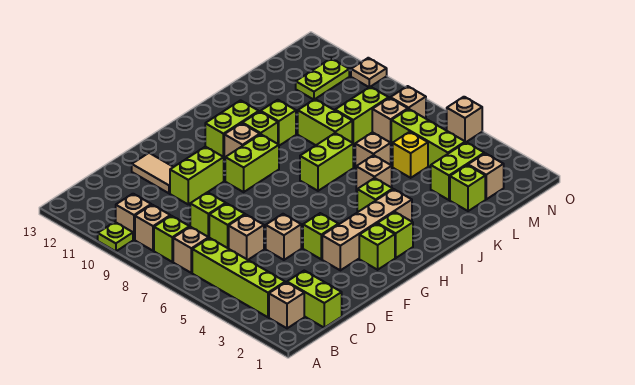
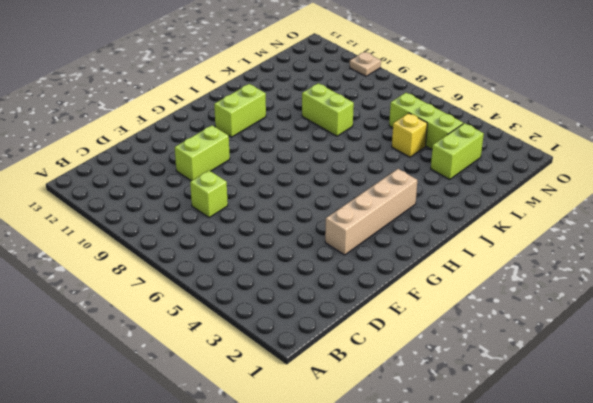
none -> lime plate A10 level 1
none -> tan brick B2 level 1
none -> lime brick B3:B6 level 1
none -> tan brick B7 level 1

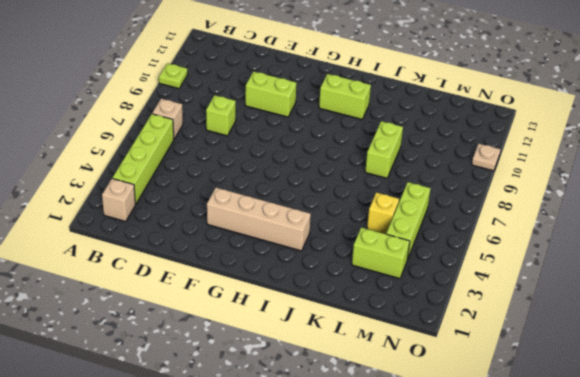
none -> lime brick B8 level 1
none -> tan brick B9 level 1
none -> tan brick B10 level 1
none -> lime brick C1:C2 level 1

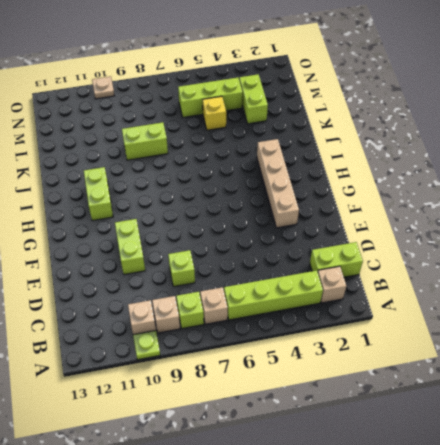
none -> tan brick D6 level 1
none -> lime brick D7 level 1
none -> tan brick E5 level 1
none -> tan tile E11:E12 level 1

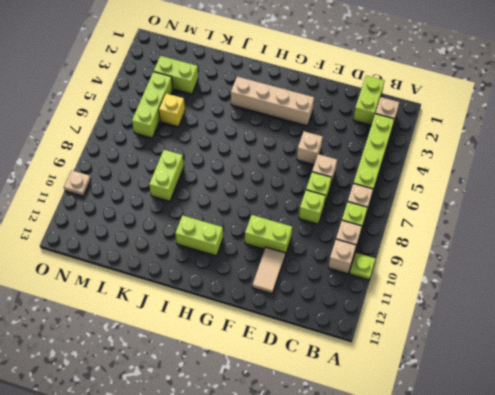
none -> lime brick F4 level 1
none -> lime brick G2 level 1
none -> lime brick G9:H9 level 1
none -> lime brick H2 level 1

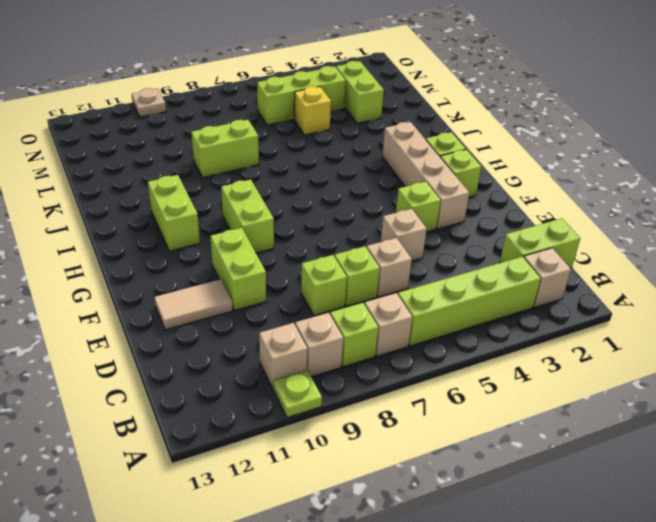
none -> tan brick H10 level 1
none -> lime brick I4 level 1
none -> lime brick I7:J7 level 1
none -> lime brick I10 level 1

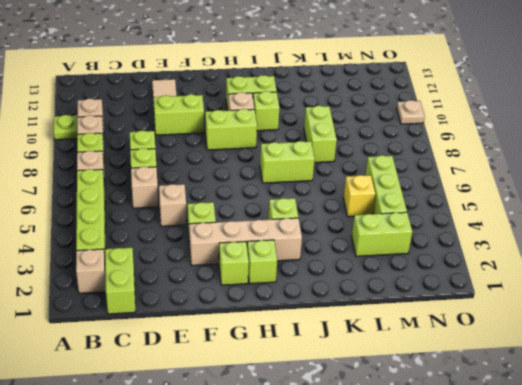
none -> tan brick J5 level 1
none -> lime brick J10 level 1
none -> tan brick K6 level 1
none -> lime brick L2 level 1

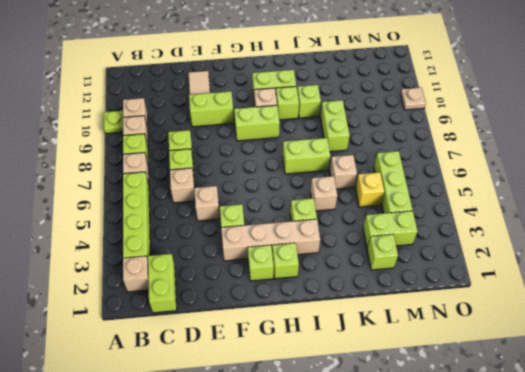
none -> lime brick L8:M8 level 1
none -> tan brick M2 level 1
none -> tan brick M7 level 1
none -> lime plate M11:N11 level 1

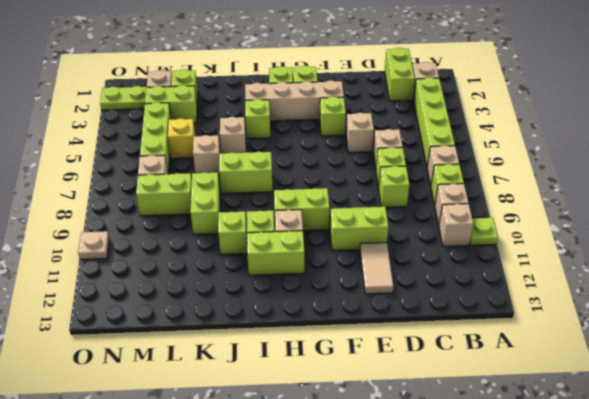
lime plate N2:O2 level 1 -> lime plate M11:N11 level 1
none -> tan brick N7 level 1
none -> tan brick O5 level 1

